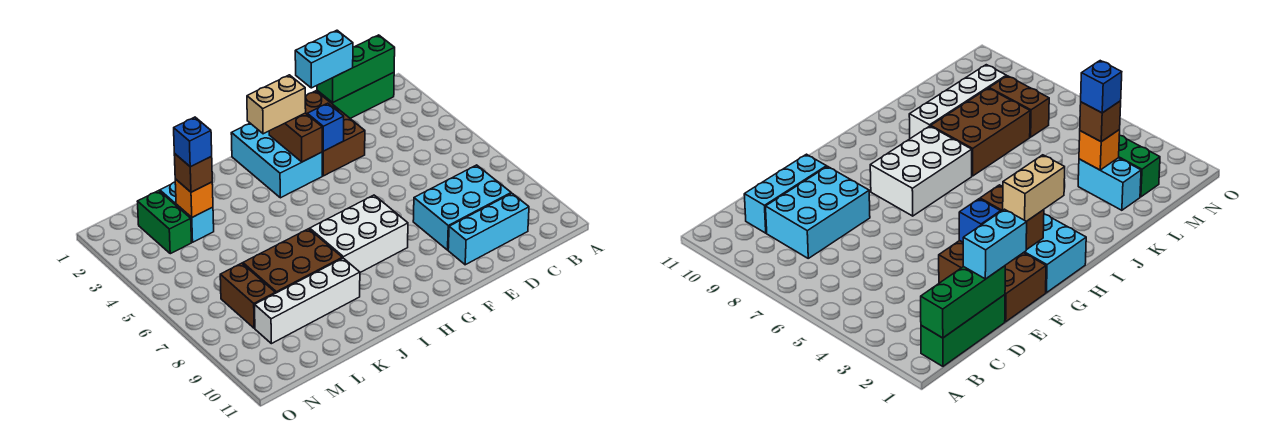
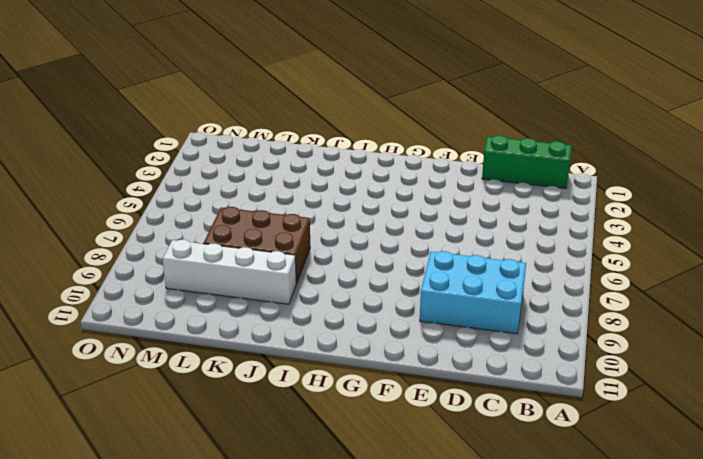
none -> cyan brick C10:E10 level 1
none -> brown brick E1:F3 level 1
none -> cyan brick G1:H3 level 1

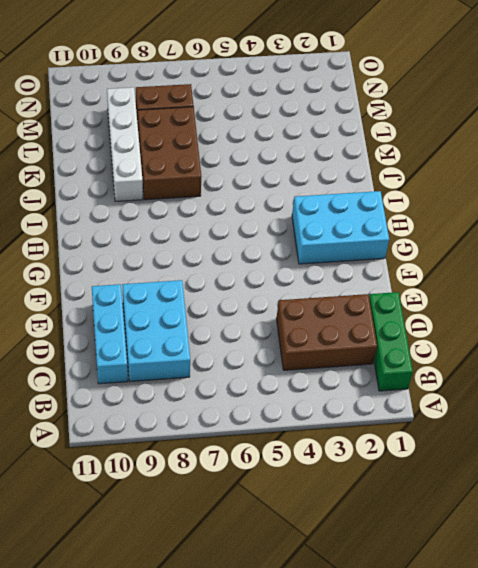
brown brick C2:D4 level 1 -> brown brick E1:F3 level 1
none -> white brick G7:I8 level 1
none -> cyan brick L2:L3 level 1
none -> green brick M2:M3 level 1

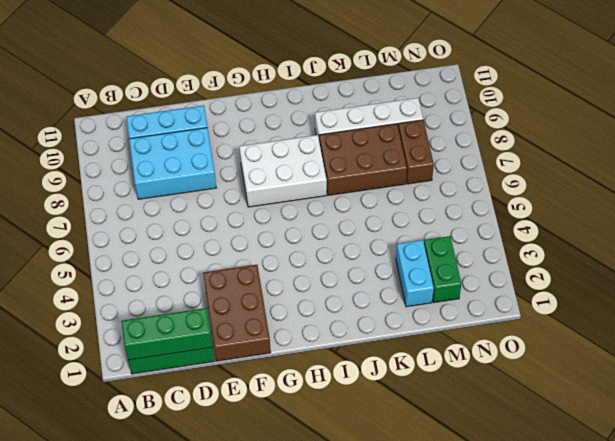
none -> cyan brick G1:H3 level 1
none -> blue brick F3 level 2
none -> brown brick G2:G3 level 2

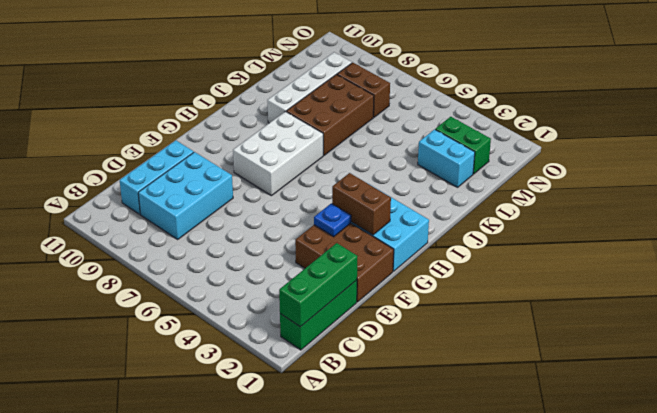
blue plate F3 level 2 -> blue brick F3 level 2
none -> orange brick L3 level 2
none -> cyan brick D1:E1 level 3
none -> tan brick G2:H2 level 3

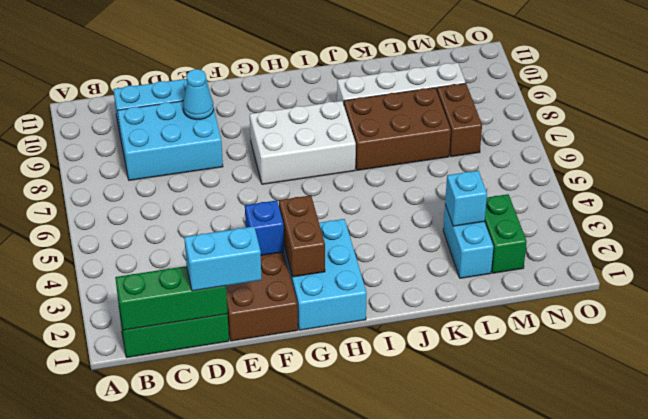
cyan cone E9 level 2 -> none
cyan brick L3 level 2 -> orange brick L3 level 2
none -> tan brick G2:H2 level 3
none -> brown brick L3 level 3
none -> blue brick L3 level 4

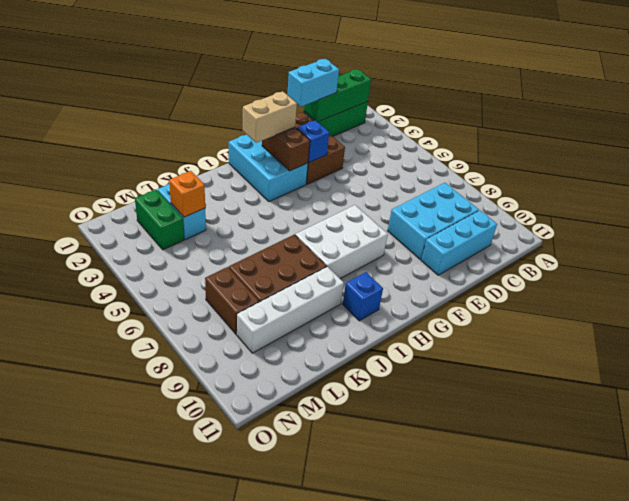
blue brick I10 level 1 -> blue brick L3 level 4
none -> brown brick L3 level 3

